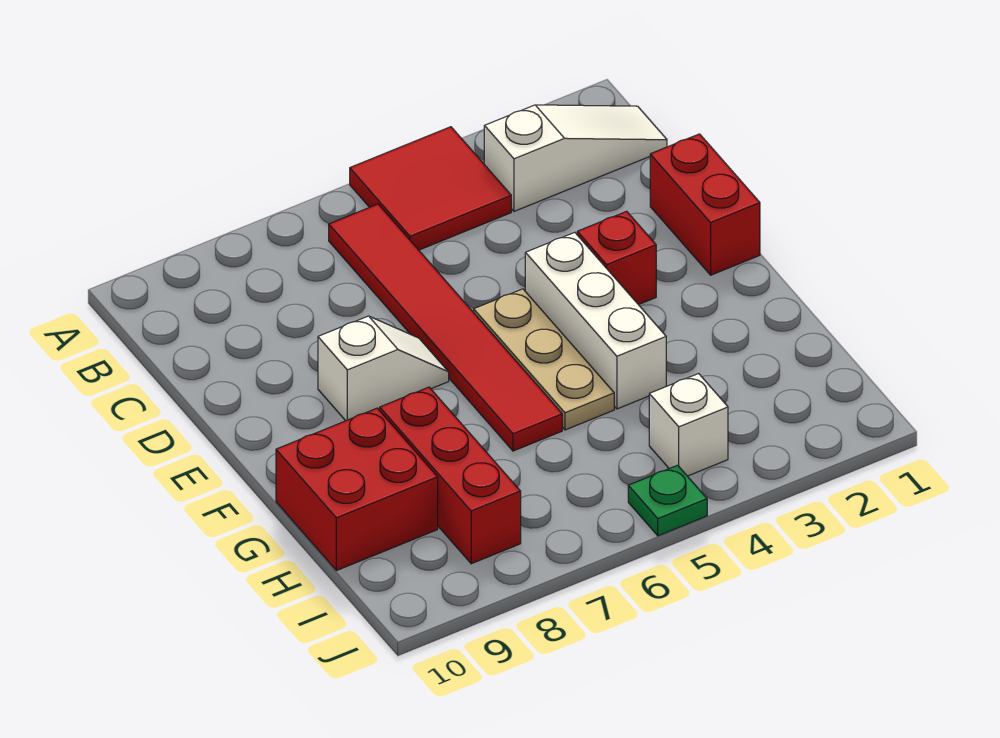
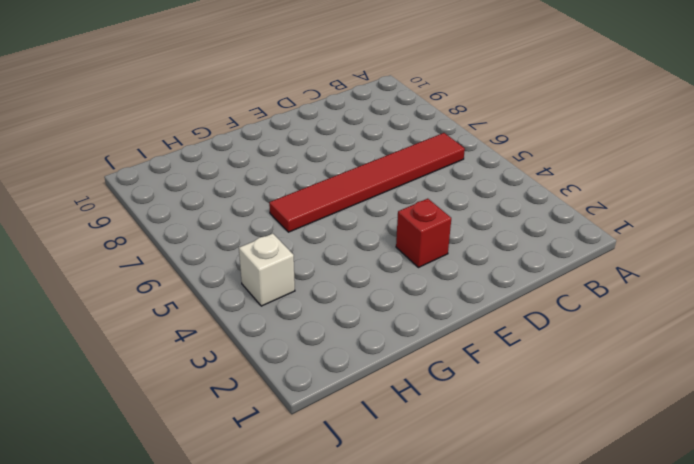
none -> red tile A4:B5 level 1
none -> white slope B1:B3 level 1 top 3
none -> red brick D1:E1 level 1

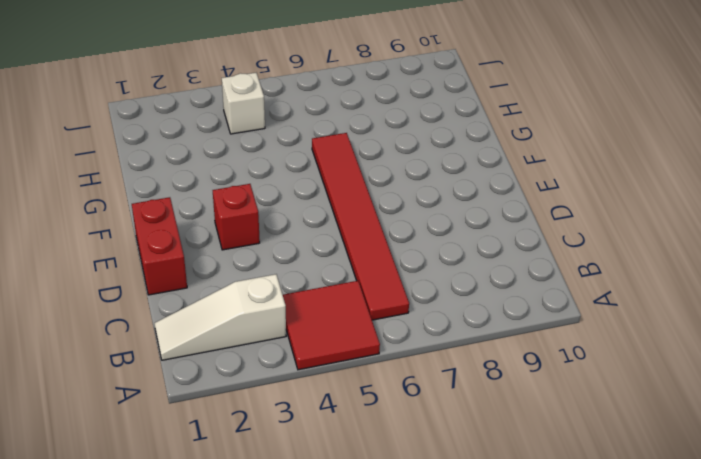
none -> white brick E4:G4 level 1
none -> tan plate E5:G5 level 1
none -> white slope E7:E8 level 1 top 8

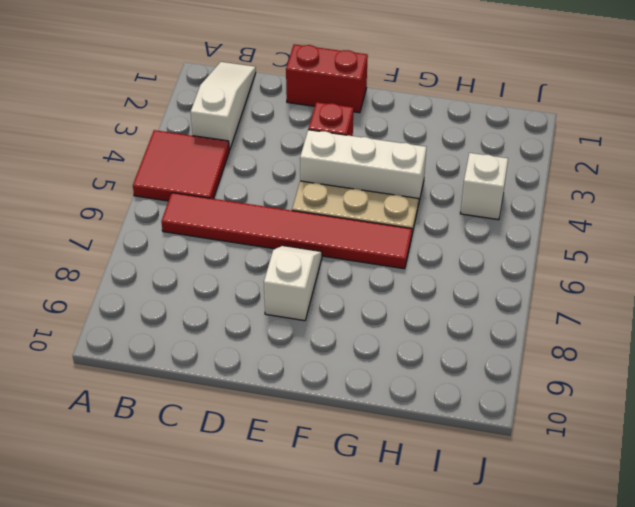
none -> red brick G8:I8 level 1
none -> red brick G9:H10 level 1
none -> green plate J5 level 1

